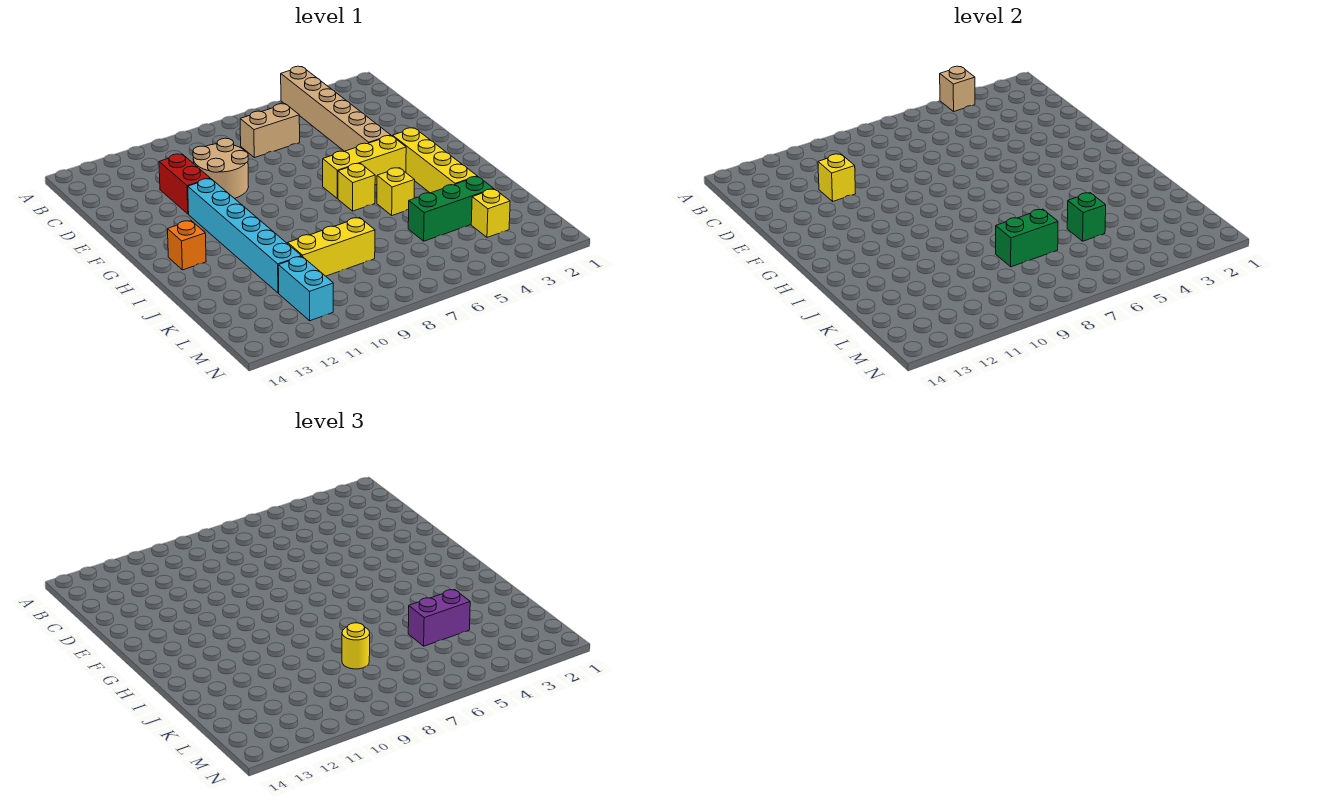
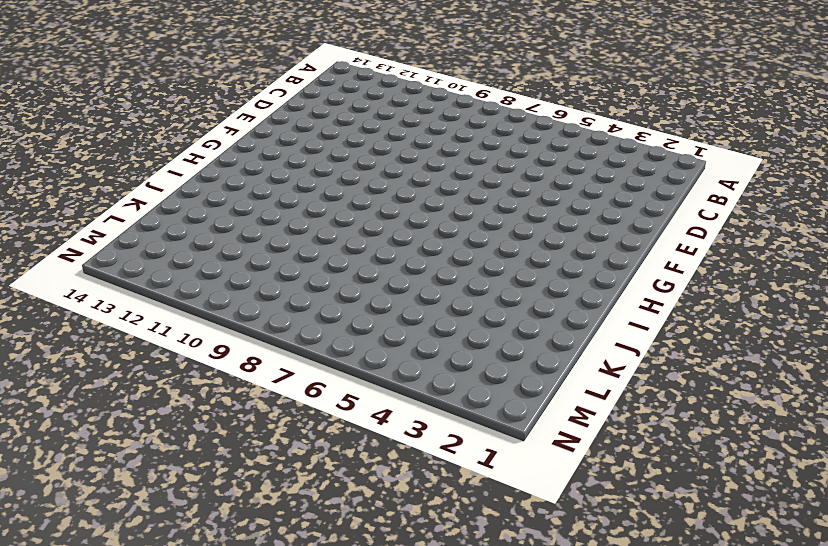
none -> tan brick A4:F4 level 1
none -> tan brick C6:C7 level 1
none -> tan round brick D9:E10 level 1

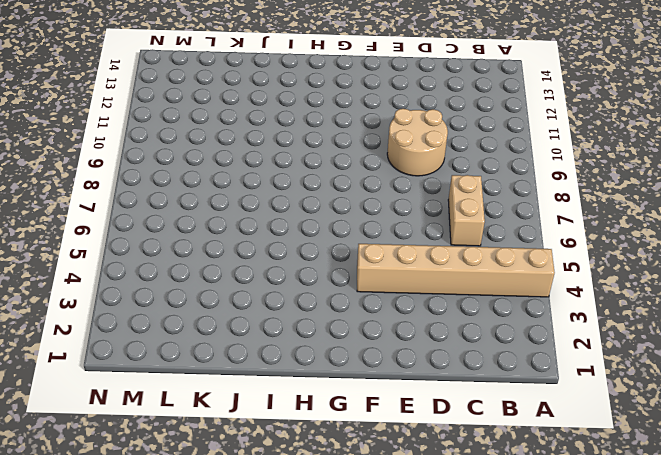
none -> red brick D11:E11 level 1
none -> cyan brick F11:K11 level 1
none -> yellow brick G3:J3 level 1

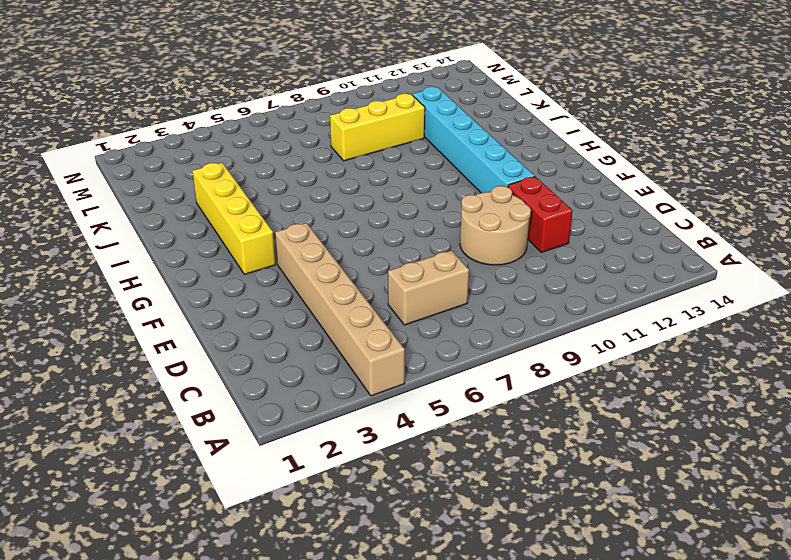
none -> yellow brick G4:G6 level 1
none -> yellow brick H6 level 1
none -> orange brick H13 level 1

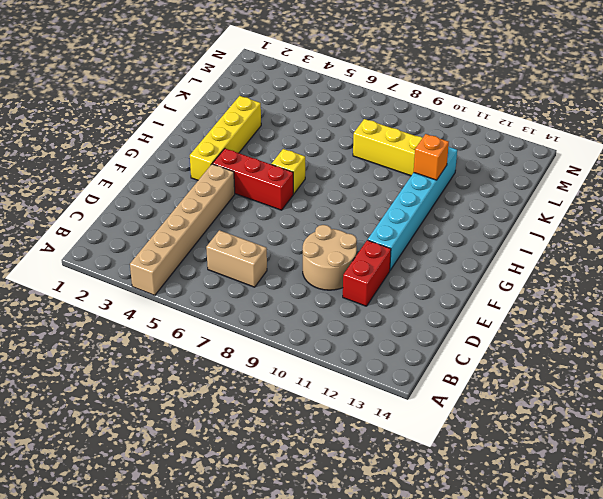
red brick G4:G6 level 1 -> yellow brick G4:G6 level 1
orange brick J11 level 2 -> orange brick H13 level 1
none -> yellow brick I5 level 1
none -> green brick K3:K5 level 1
none -> yellow brick L3 level 1

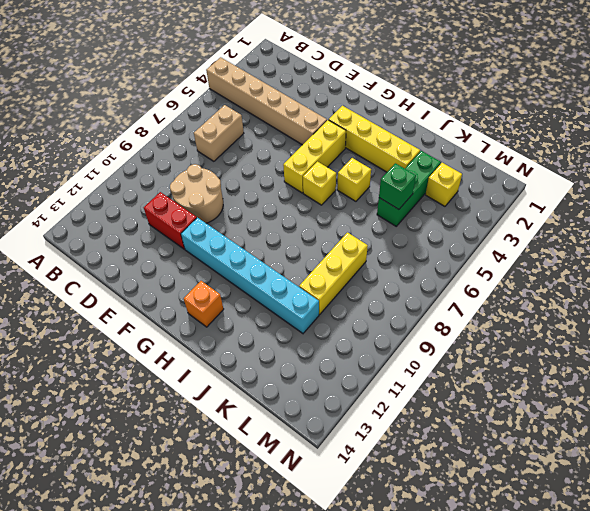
none -> cyan brick L11:M11 level 1
none -> tan brick A4 level 2
none -> yellow brick D11 level 2

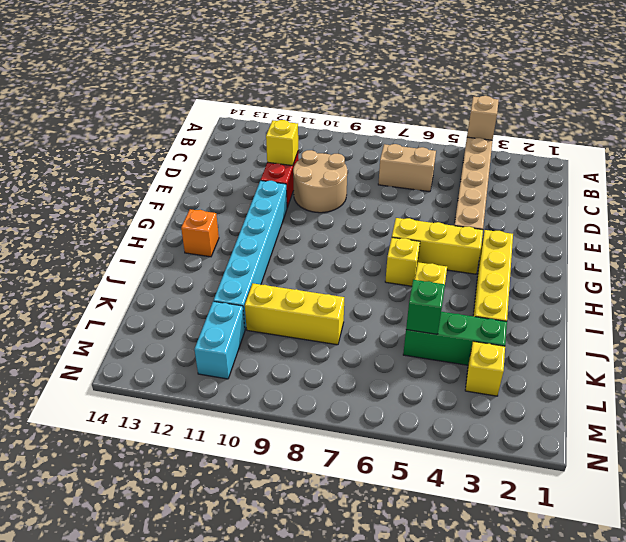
none -> green brick K7:K8 level 2
none -> purple brick K4:K5 level 3
none -> yellow round brick K8 level 3

